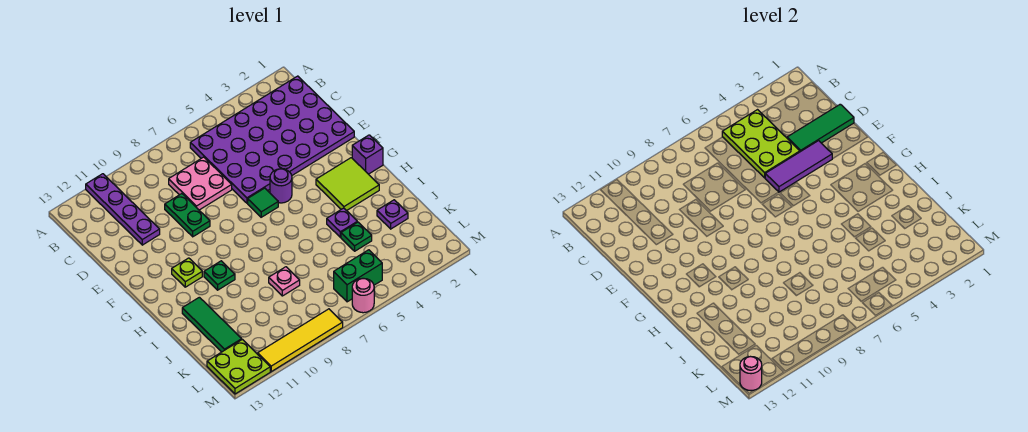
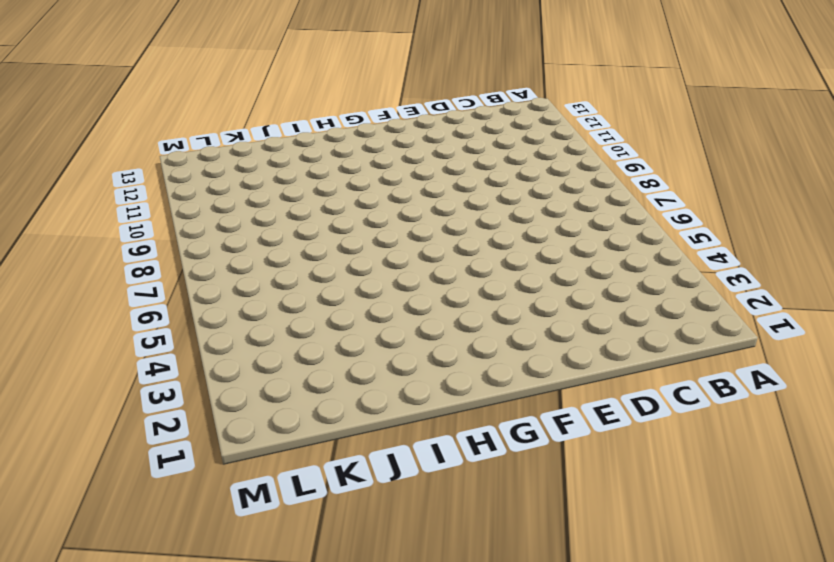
none -> purple plate A11:D11 level 1
none -> purple plate B1:E6 level 1
none -> pink plate C7:D8 level 1

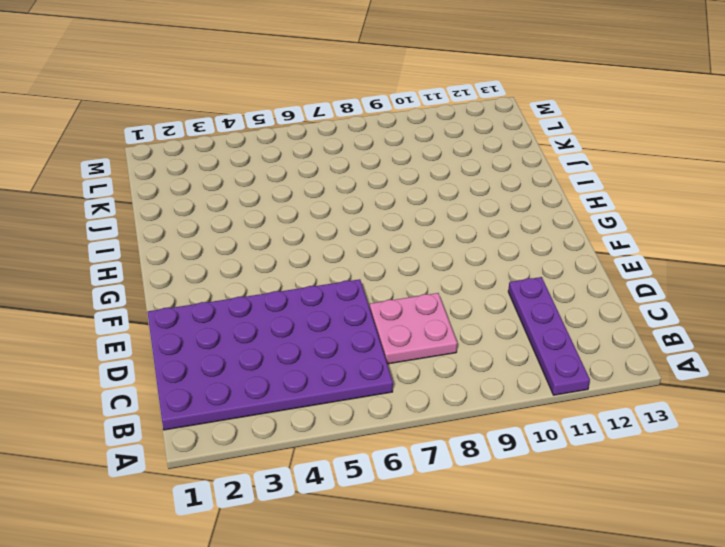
none -> green plate D9:E9 level 1
none -> purple round brick F5 level 1
none -> green tile F6 level 1

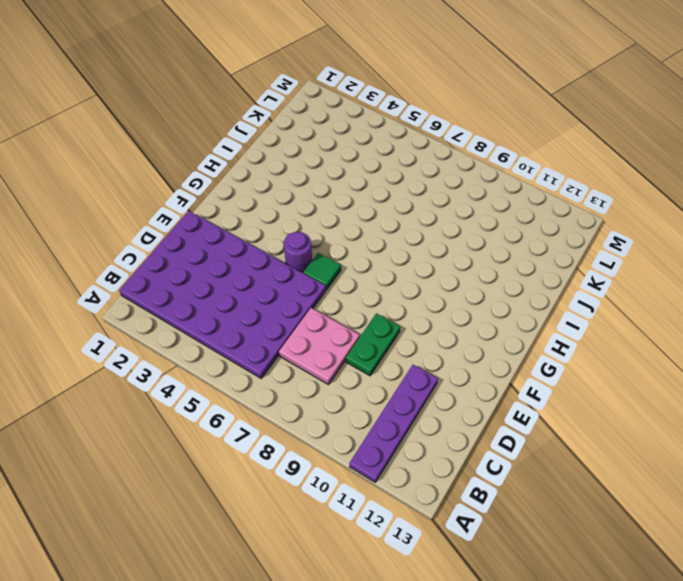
none -> purple brick G1 level 1
none -> lime tile G2:H3 level 1
none -> lime plate G11 level 1

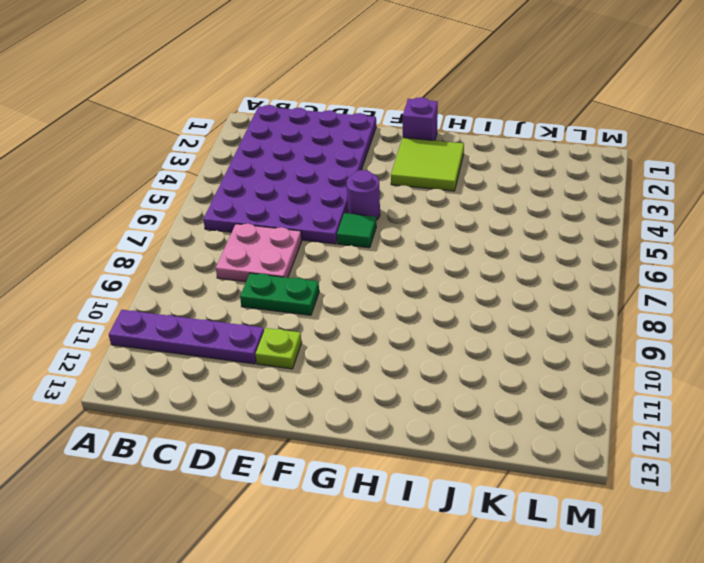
lime plate E11 level 1 -> lime plate G11 level 1
none -> green plate H10 level 1
none -> purple plate I4 level 1
none -> green tile I12:K12 level 1

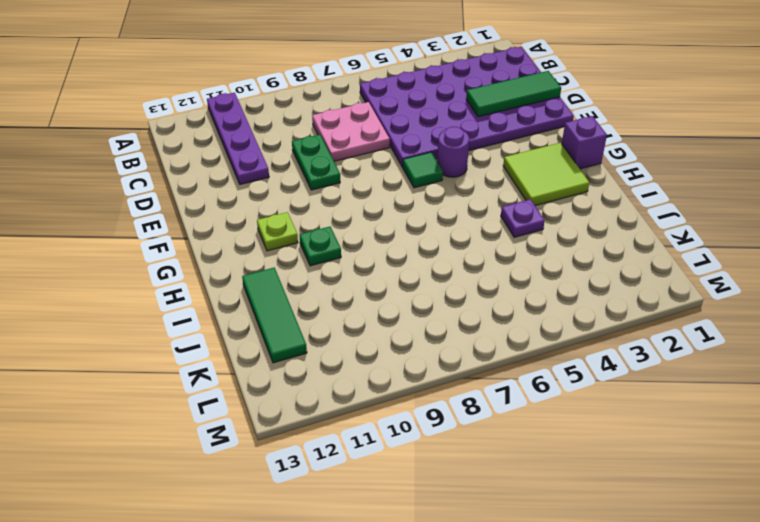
none -> purple plate J2 level 1
none -> green plate J4 level 1
none -> pink plate J8 level 1

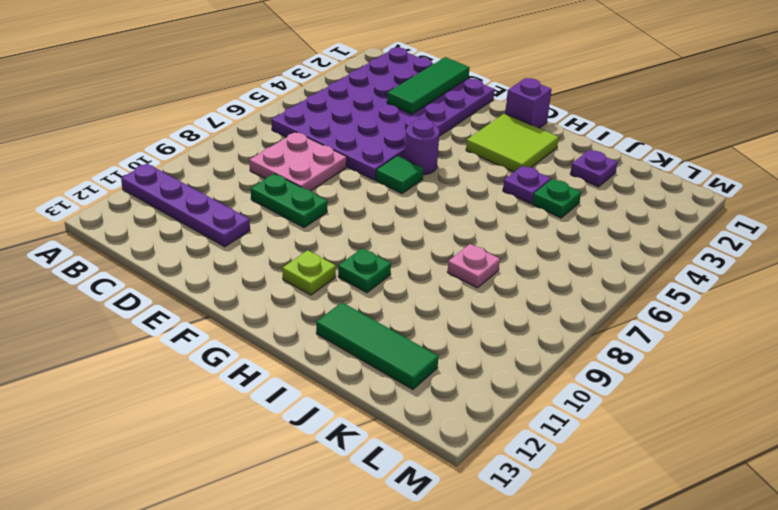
none -> green brick L5:L6 level 1
none -> lime plate L12:M13 level 1
none -> pink round brick M6 level 1

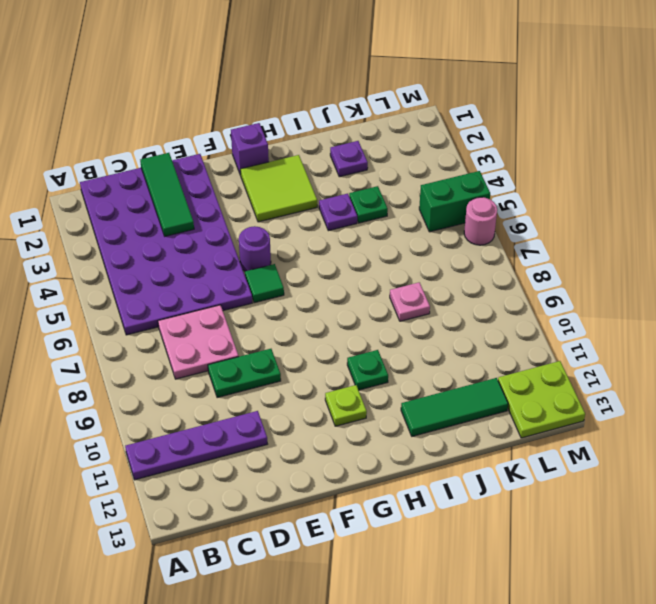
green brick L5:M5 level 1 -> green brick L5:L6 level 1
none -> yellow tile M8:M11 level 1
none -> lime plate B4:D5 level 2
none -> purple tile E3:E5 level 2

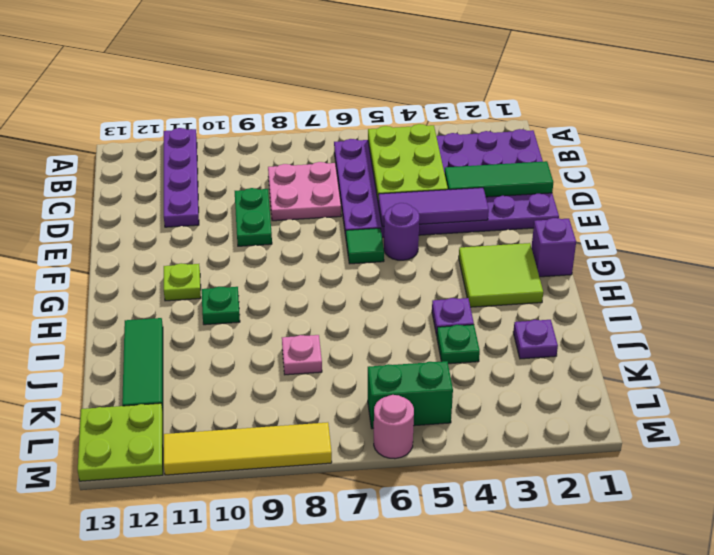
none -> pink round brick M13 level 2

